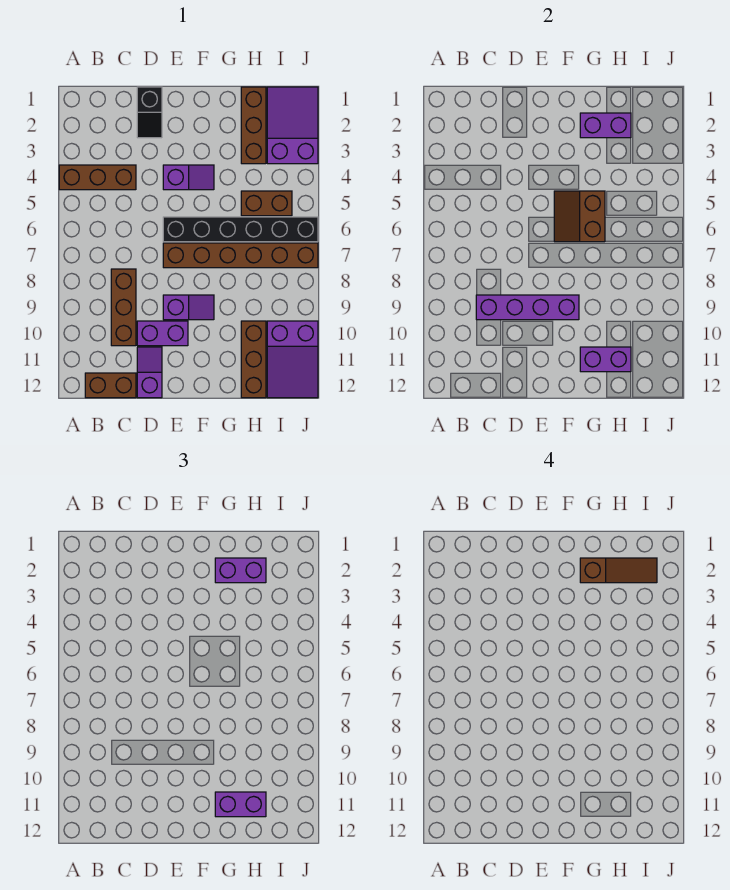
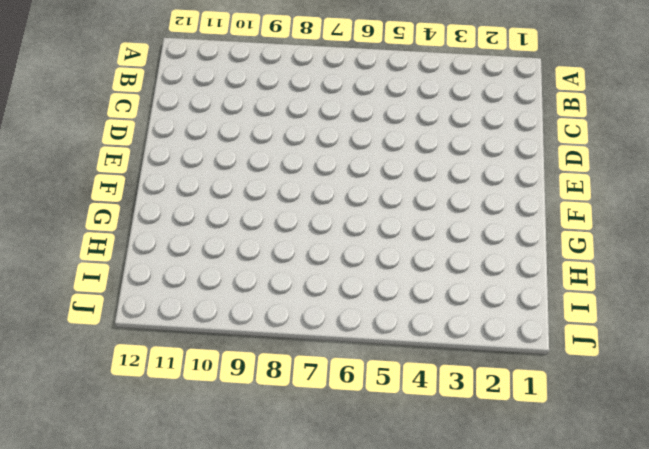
none -> brown brick A4:C4 level 1
none -> brown brick B12:C12 level 1
none -> brown brick C8:C10 level 1

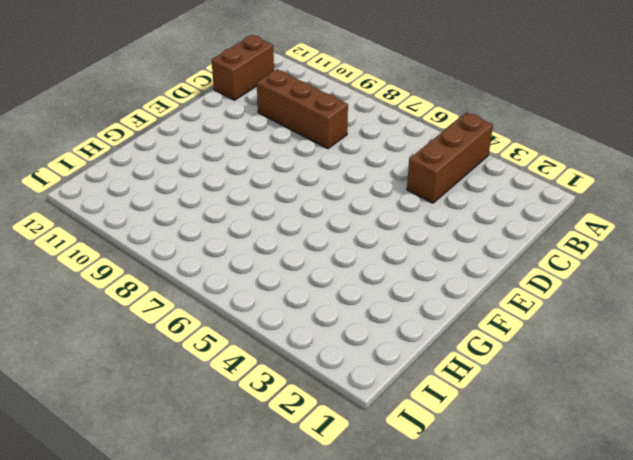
none -> black slope D1:D2 level 1 top 1
none -> purple brick D10:E10 level 1
none -> purple slope D11:D12 level 1 top 12

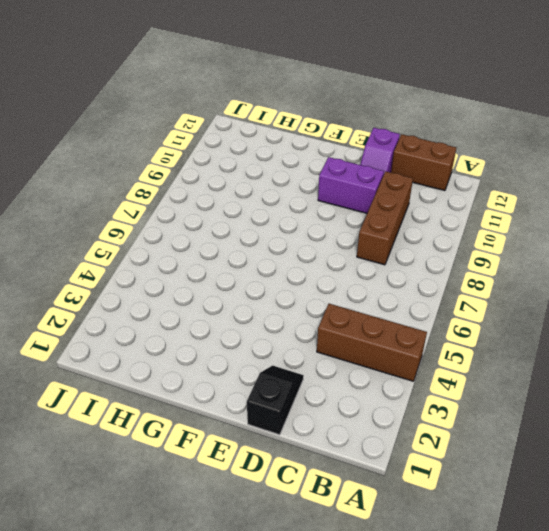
none -> purple slope E4:F4 level 1 top E
none -> black brick E6:J6 level 1
none -> brown brick E7:J7 level 1

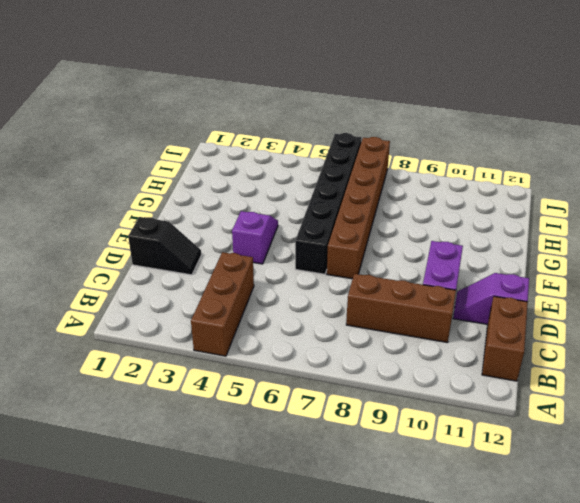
none -> purple slope E9:F9 level 1 top E
none -> brown brick H1:H3 level 1
none -> brown brick H5:I5 level 1

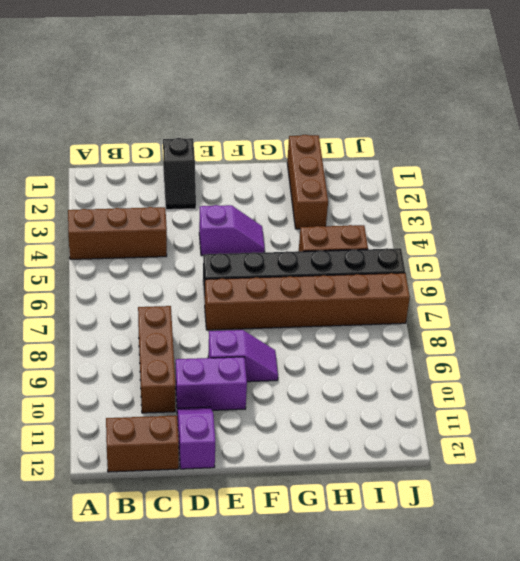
none -> brown brick H10:H12 level 1
none -> purple slope I1:J3 level 1 top 3
none -> purple slope I10:J12 level 1 top 10

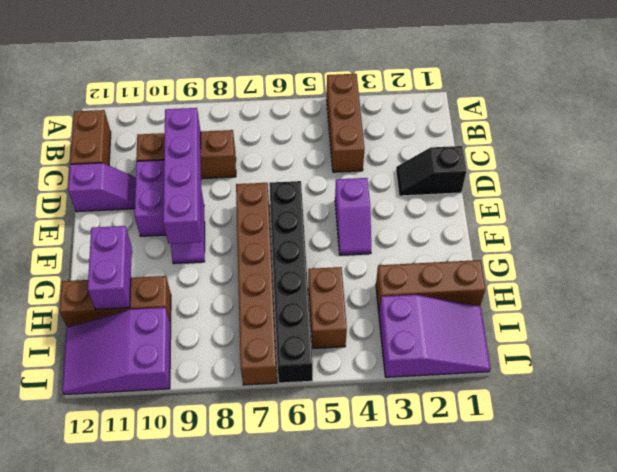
none -> brown slope F5:G6 level 2 top G
none -> purple brick G2:H2 level 2
none -> purple brick G2:H2 level 3

